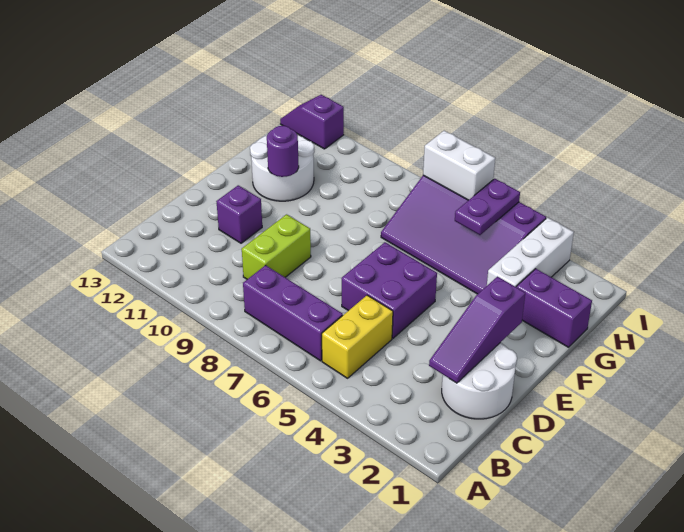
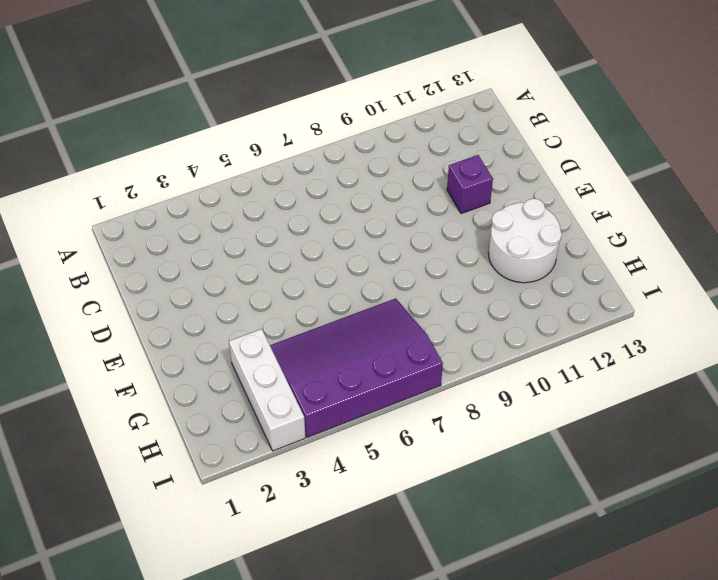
none -> yellow brick B5:C5 level 1
none -> purple brick B6:B8 level 1
none -> white round brick C1:D2 level 1

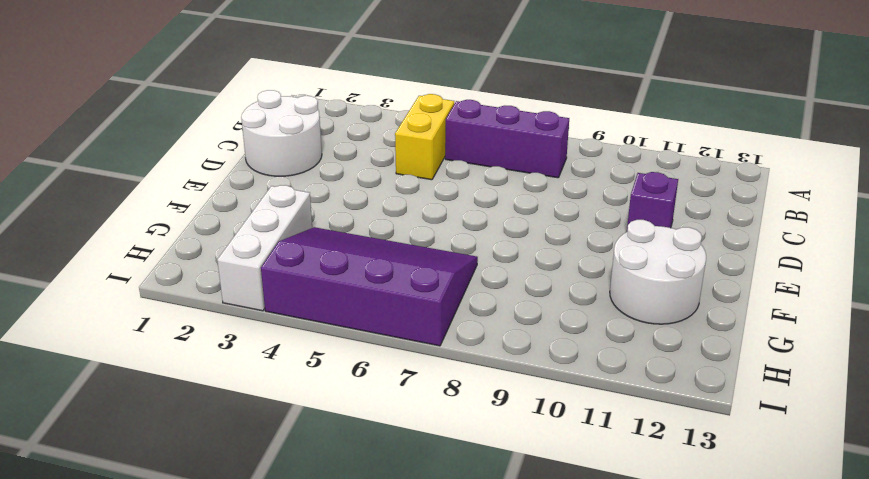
none -> lime brick C9:D9 level 1
none -> purple brick D5:E6 level 1
none -> purple brick G1:G2 level 1

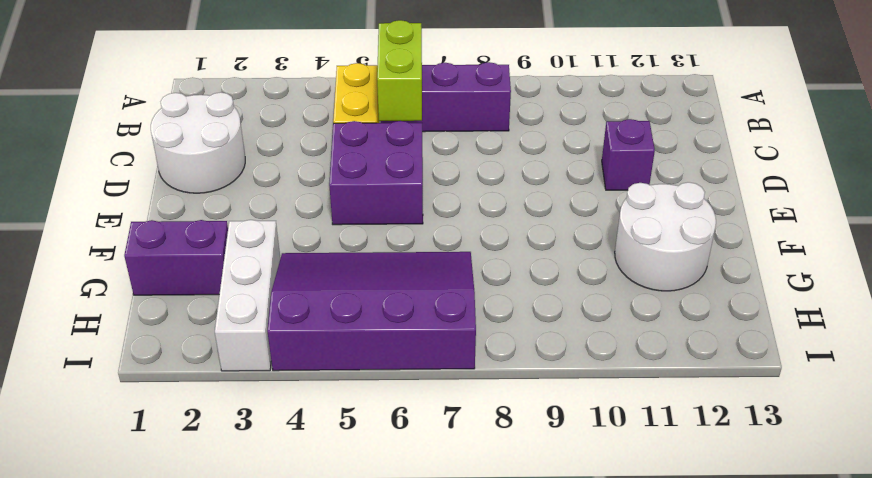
lime brick B6:C6 level 2 -> lime brick C9:D9 level 1
none -> purple slope I12:I13 level 1 top 12
none -> purple slope C2:E2 level 2 top E
none -> purple round brick F11 level 2

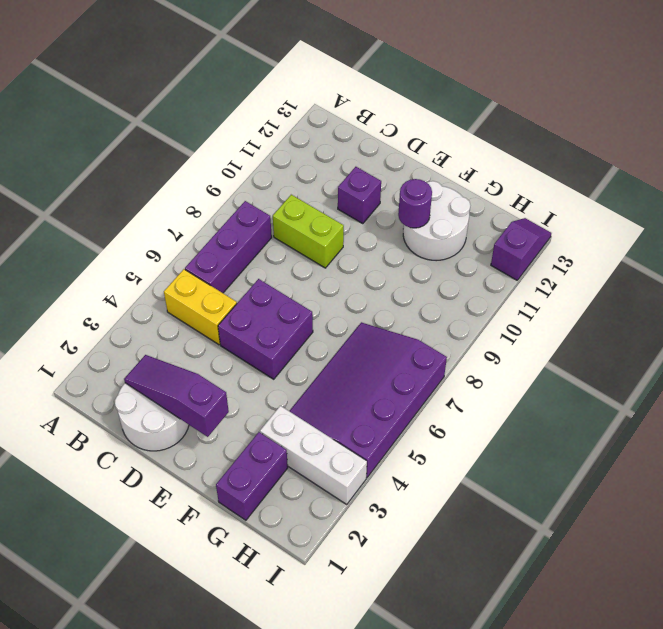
none -> purple plate H5:I5 level 2
none -> white brick I6:I7 level 2

